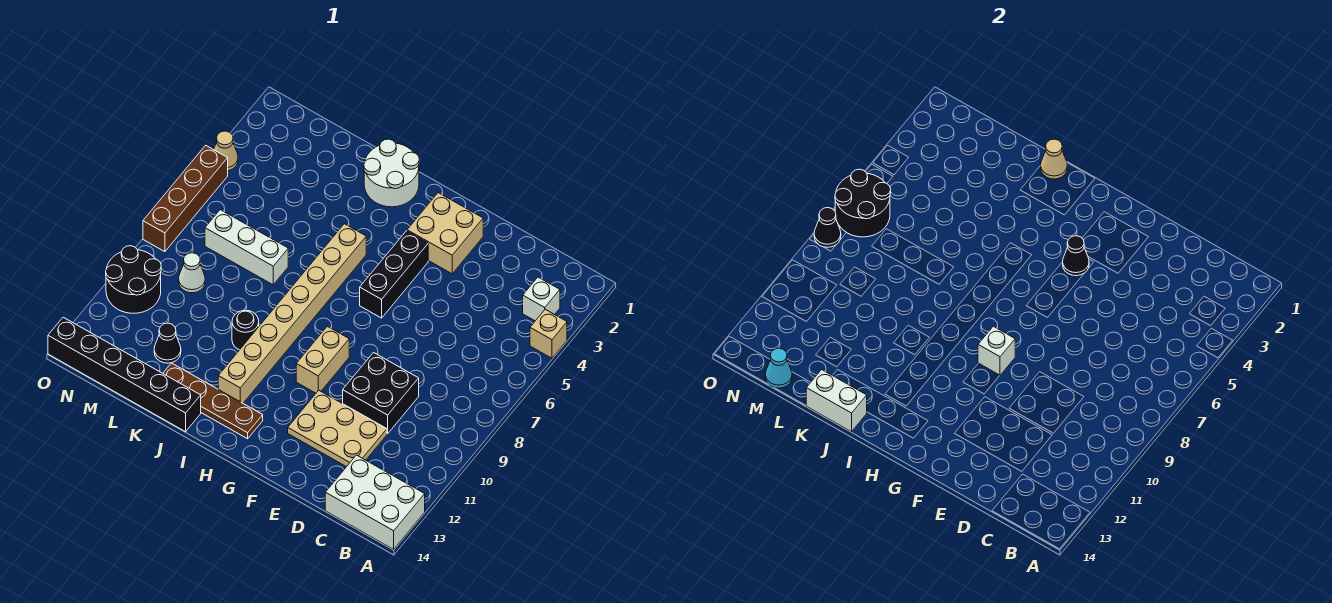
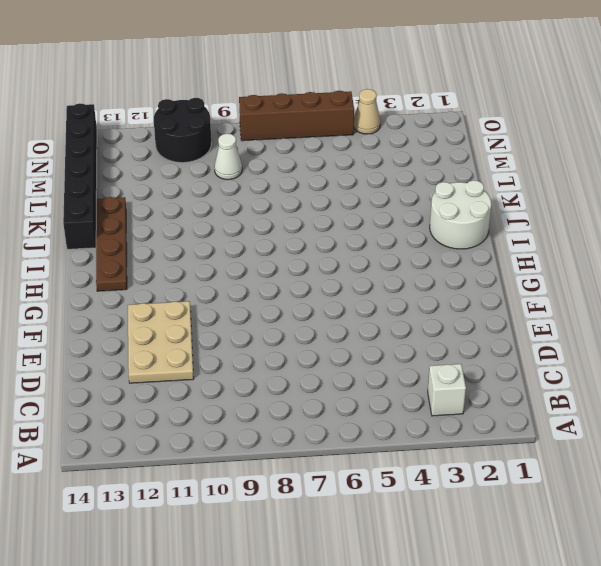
none -> tan brick A4 level 1
none -> white brick A13:C14 level 1
none -> black brick D9:E10 level 1

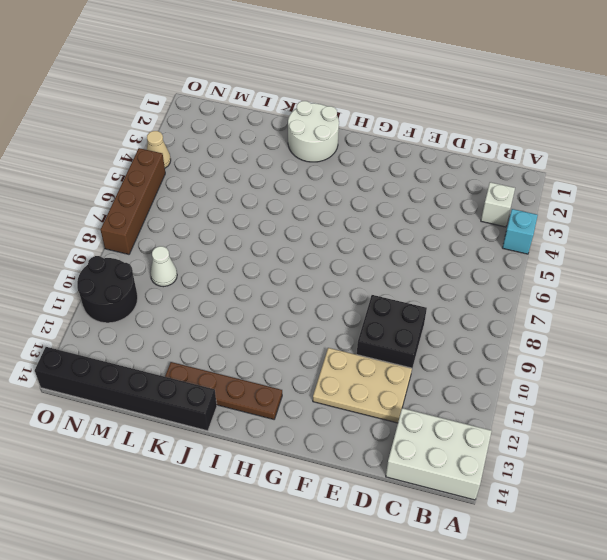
cyan brick A4 level 1 -> tan brick A4 level 1
none -> tan brick F2:G3 level 1
none -> black brick G4:G6 level 1
none -> tan brick G9:G10 level 1

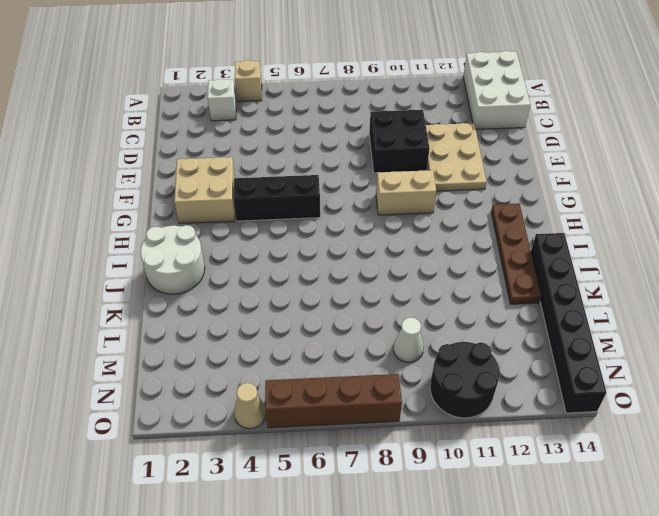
none -> tan brick I5:I12 level 1
none -> black round brick J10 level 1
none -> white brick K7:M7 level 1

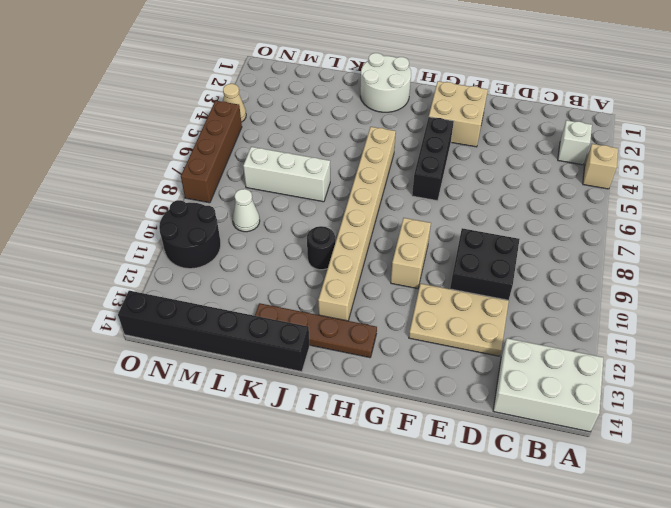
none -> black cone L12 level 1
none -> black cone G4 level 2
none -> white brick G9 level 2

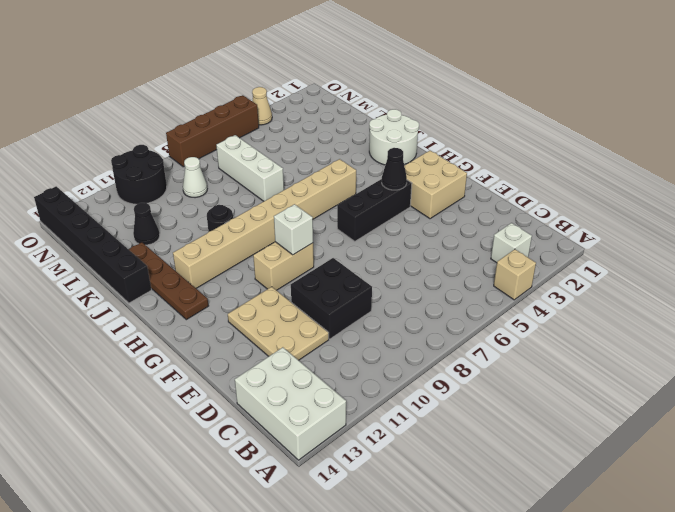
none -> tan cone J1 level 2
none -> white brick J14:K14 level 2
none -> cyan cone M14 level 2

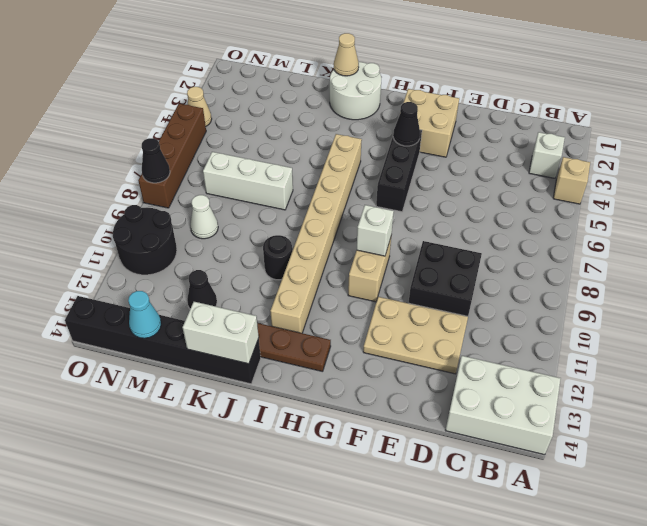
none -> black round brick N6:O7 level 2

